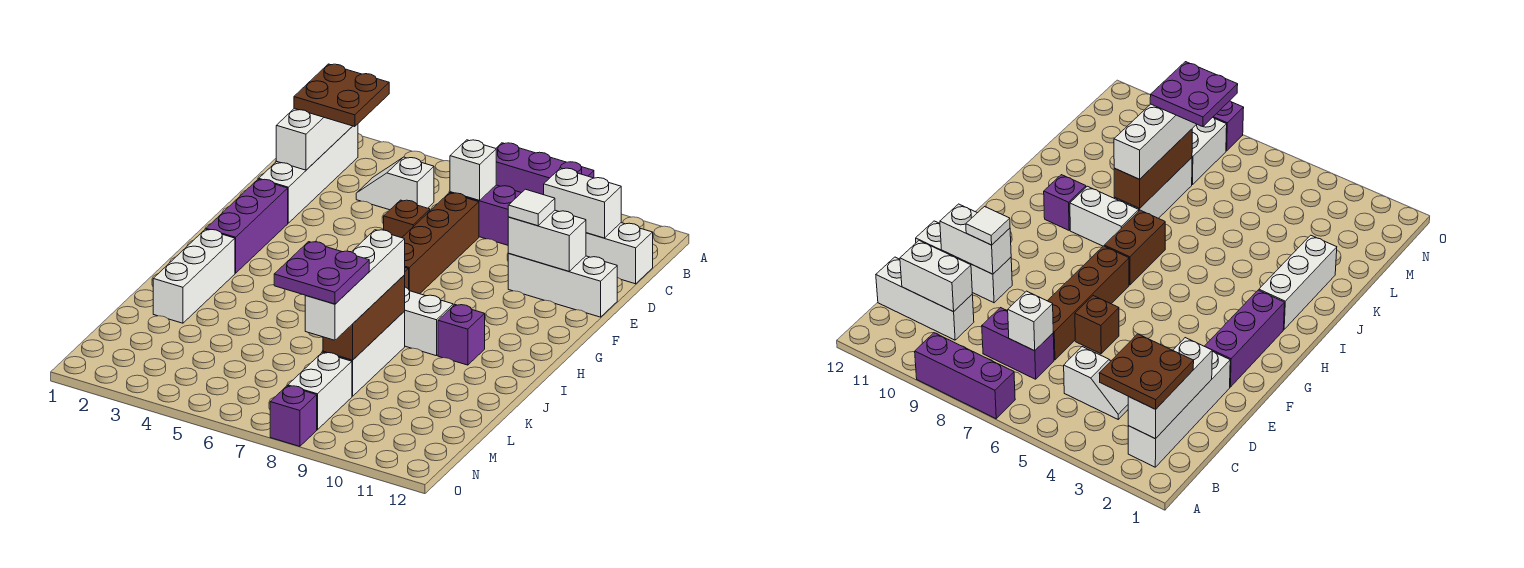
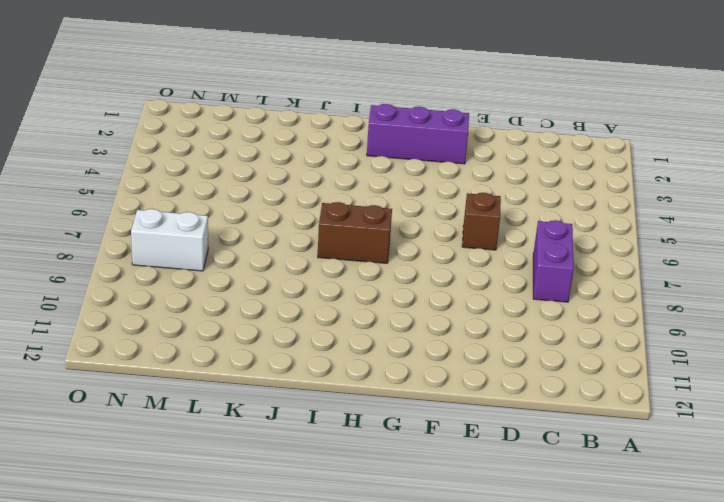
none -> purple brick A7:A9 level 1
none -> white brick B2:E2 level 1
none -> white slope C4:C5 level 1 top 5

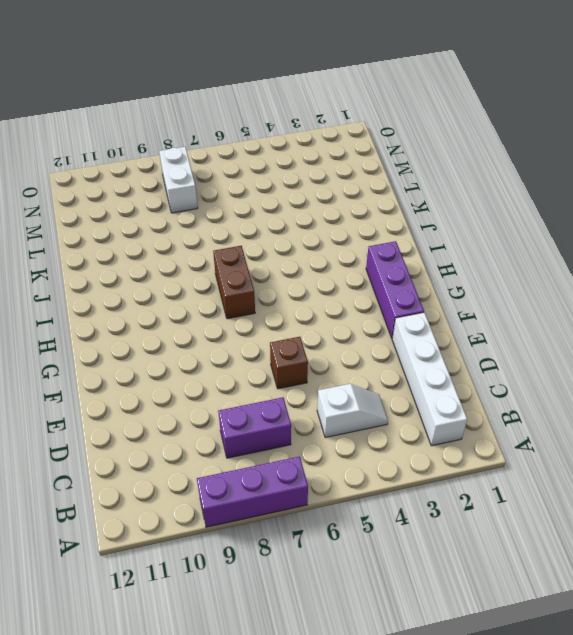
none -> white brick C10:C12 level 1
none -> brown brick D7:G7 level 1
none -> white brick E10:E12 level 1

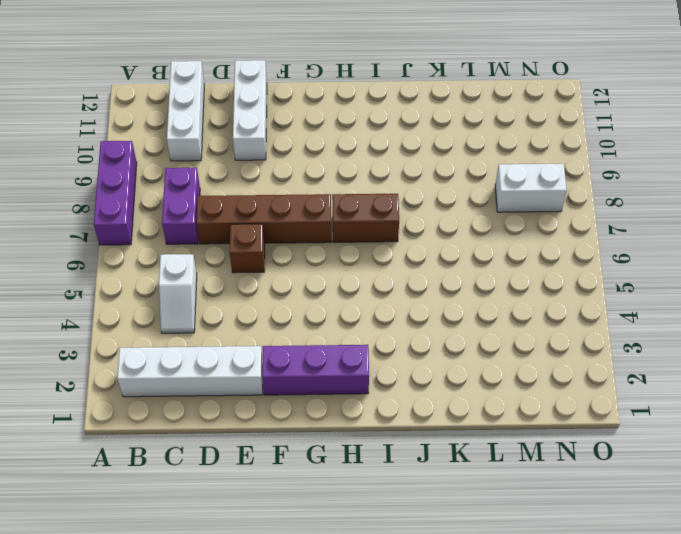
none -> white brick I2:K2 level 1
none -> white brick I8:I9 level 1
none -> purple brick I10 level 1

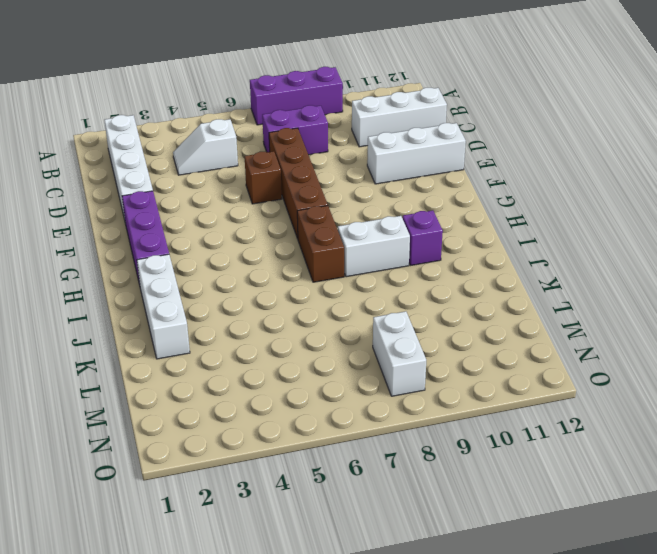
none -> white brick J8:L8 level 1
none -> purple brick O8 level 1
none -> white brick B2:D2 level 2

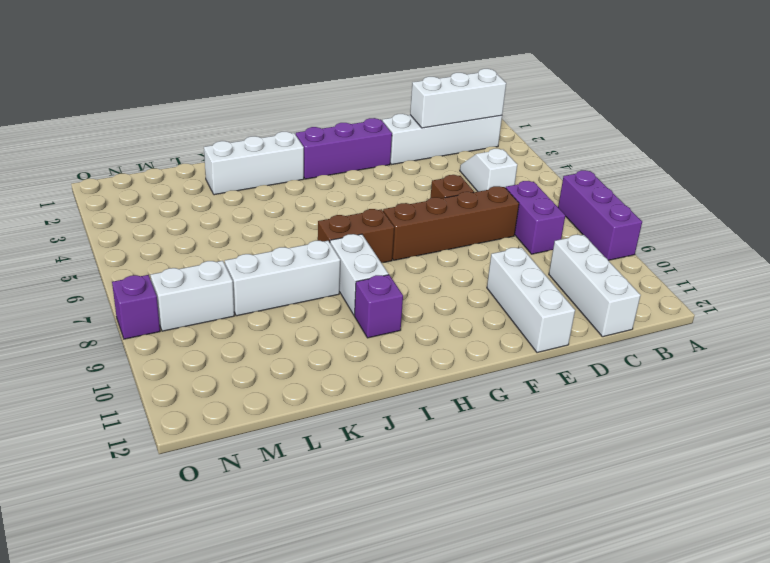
none -> white brick C7 level 2
none -> white brick C10:C11 level 2
none -> white brick E10:E11 level 2

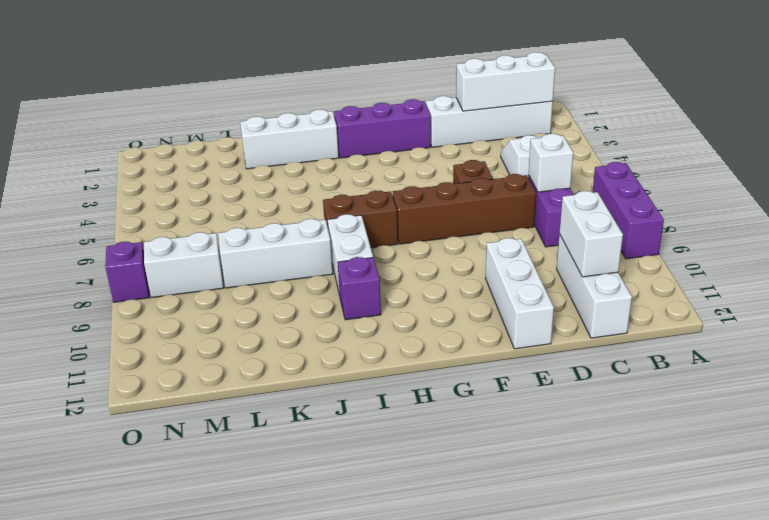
none -> white brick E10:E11 level 2
none -> brown brick J8:L8 level 2
none -> brown plate B2:C3 level 3

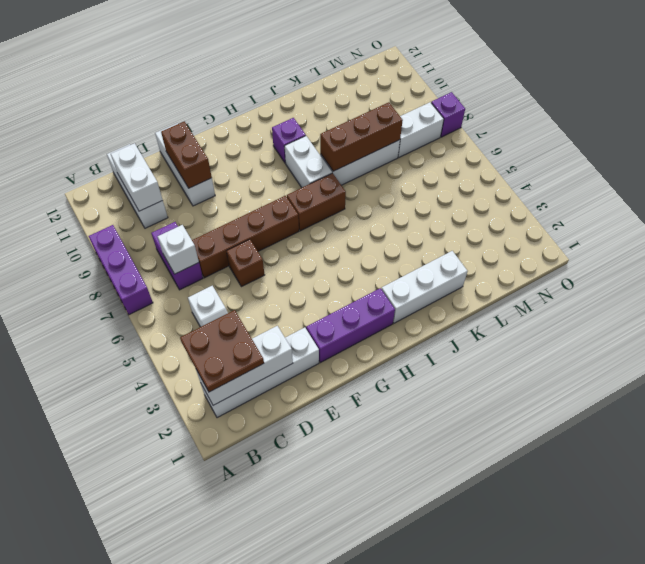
brown brick E10:E11 level 2 -> white brick E10:E11 level 2
none -> white tile E10 level 3
none -> white brick J8:M8 level 3
none -> purple plate L7:M8 level 4

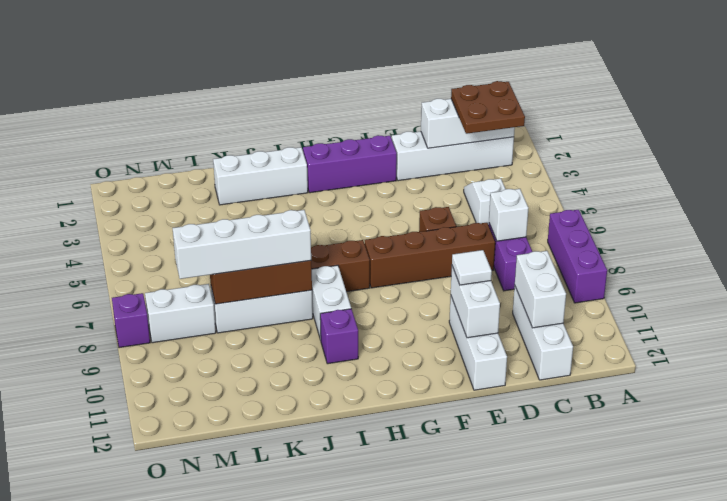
none -> purple plate L7:M8 level 4

